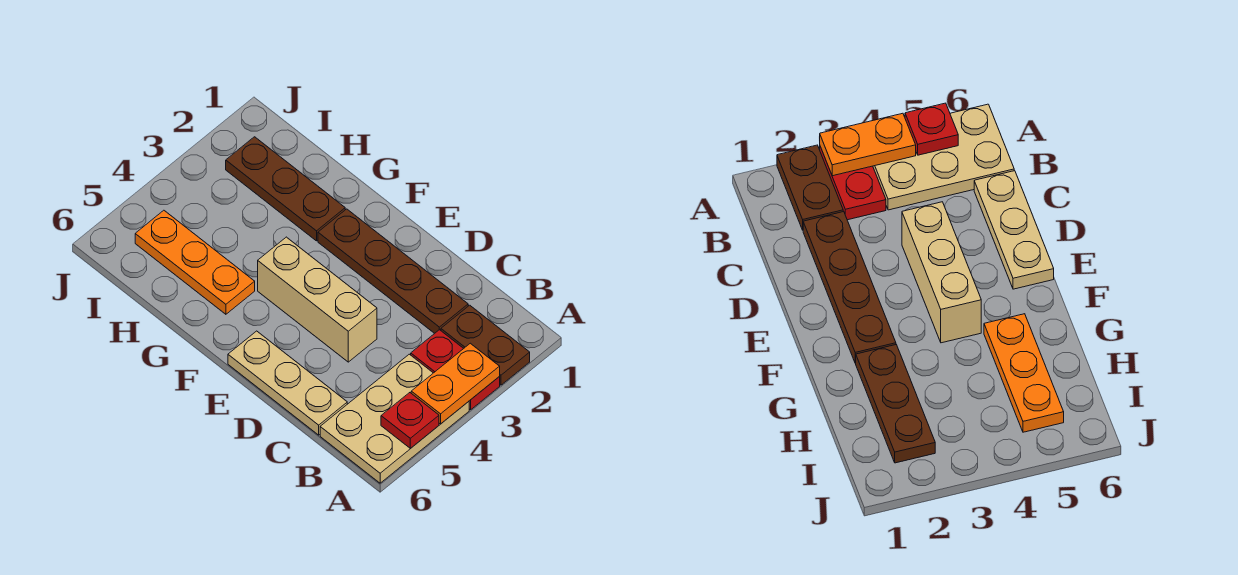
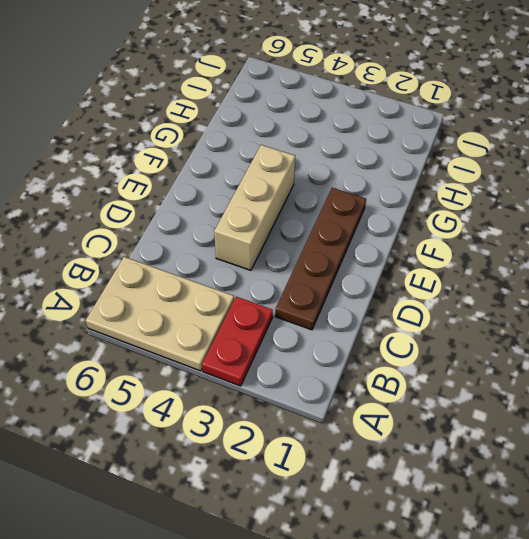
none -> brown plate A2:B2 level 1
none -> tan plate C6:E6 level 1

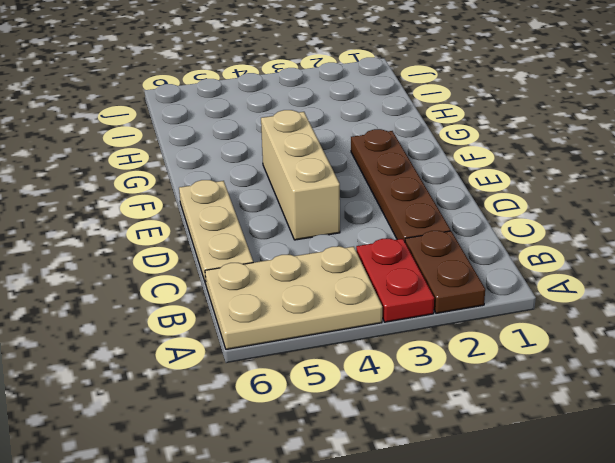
none -> brown plate G2:I2 level 1
none -> orange plate G5:I5 level 1

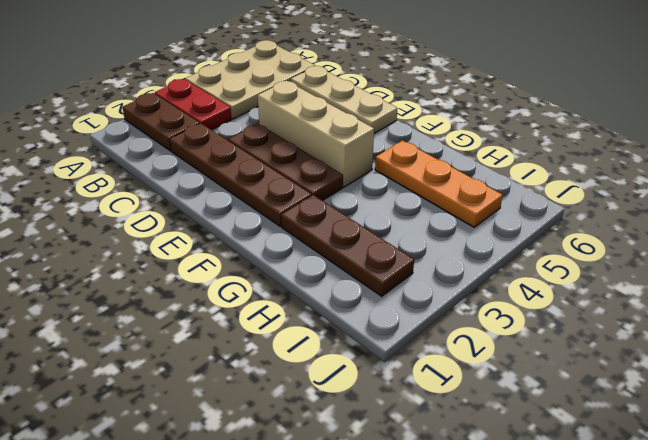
brown plate D3:F3 level 1 -> none
none -> orange plate A3:A4 level 2
none -> red plate A5 level 2

